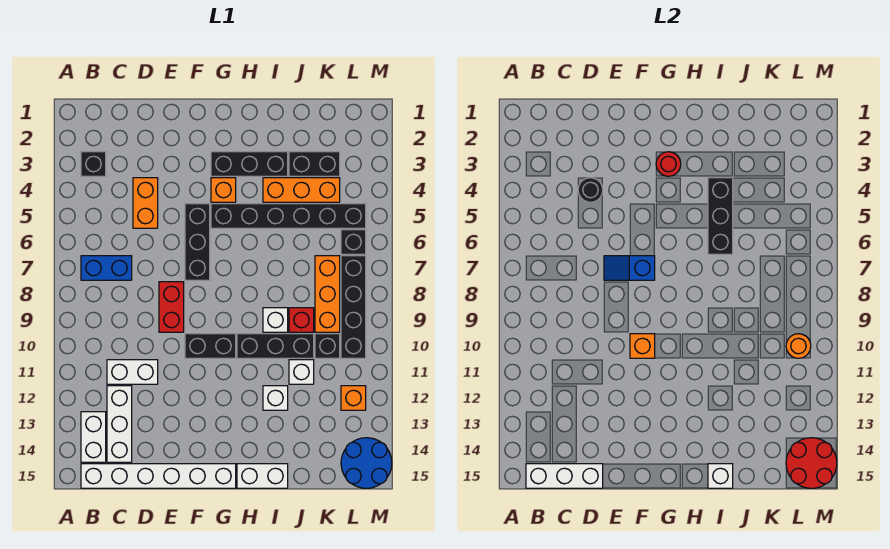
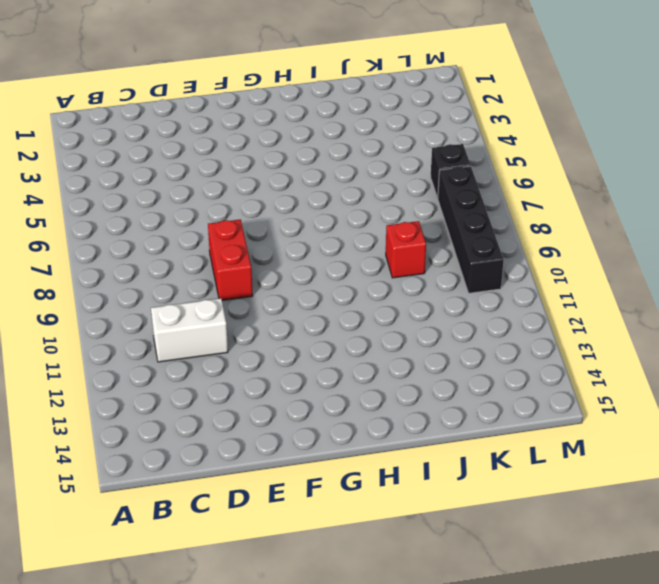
none -> black brick B3 level 1
none -> blue brick B7:C7 level 1
none -> white brick B13:B14 level 1
none -> white brick B15:G15 level 1

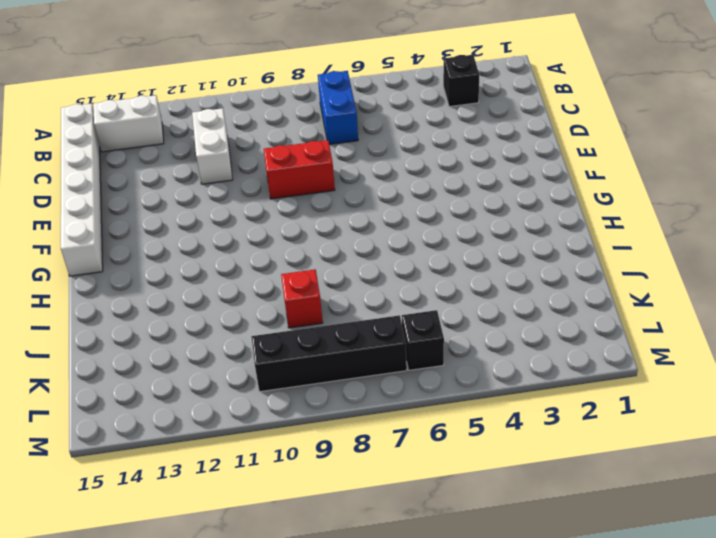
none -> white brick C12:C14 level 1
none -> orange brick D4:D5 level 1
none -> black brick F5:F7 level 1
none -> black brick F10:G10 level 1

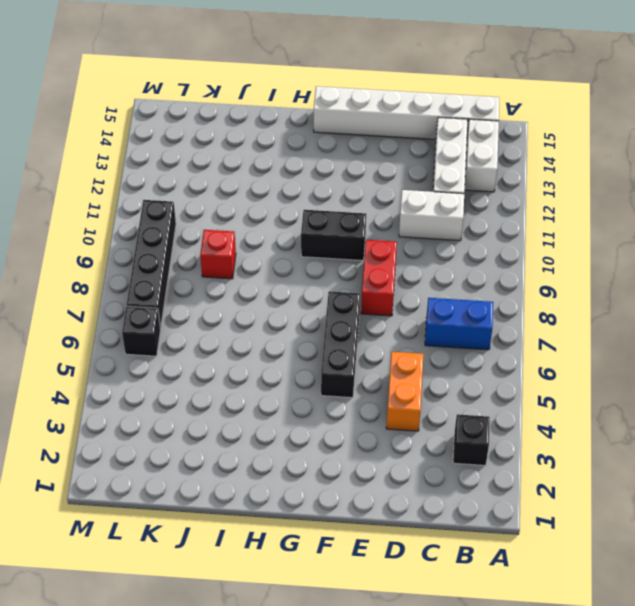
none -> black brick G3:I3 level 1
none -> orange brick G4 level 1
none -> black brick G5:L5 level 1
none -> black brick H10:J10 level 1

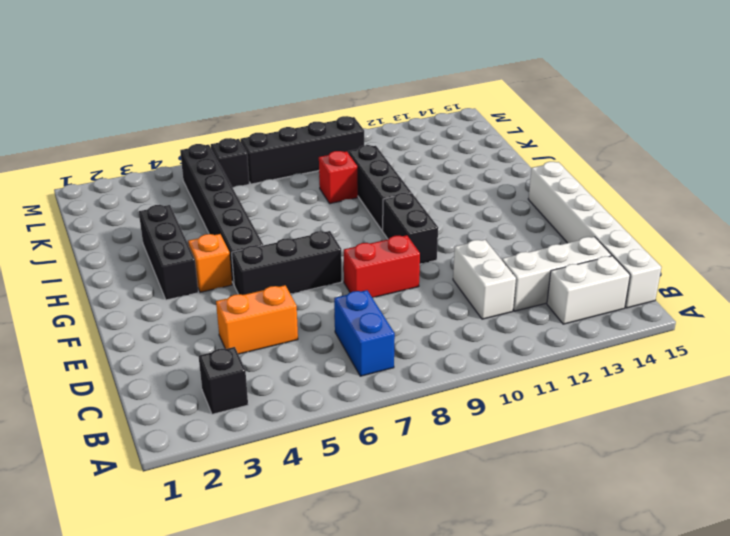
none -> white brick H15:I15 level 1
none -> orange brick I4:K4 level 1
none -> white brick I9 level 1
none -> white brick I12 level 1

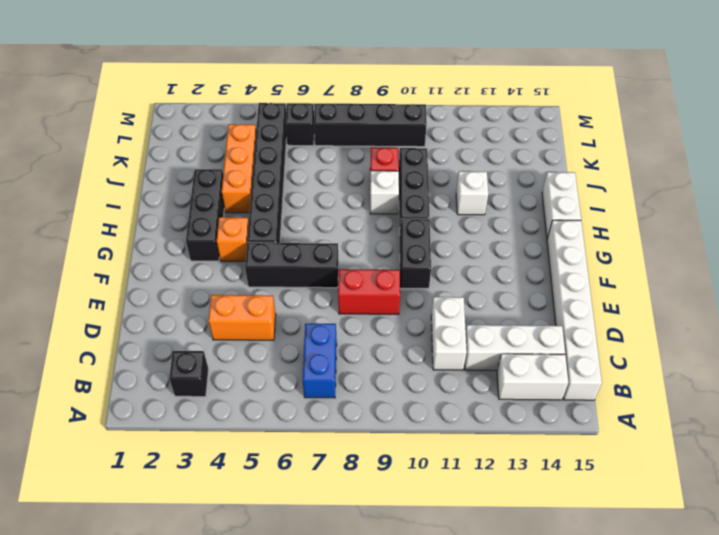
none -> black brick J3:K3 level 1
none -> white brick J11 level 1
none -> orange brick K7:K9 level 1
none -> black brick K10 level 1

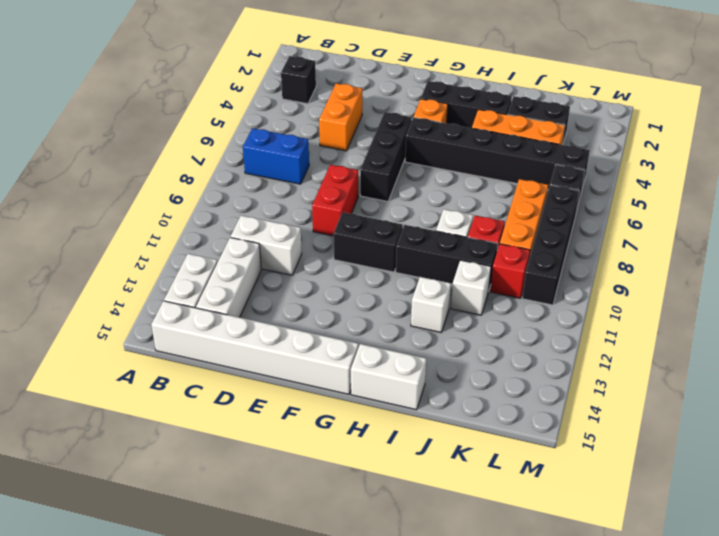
red brick K10 level 1 -> black brick K10 level 1
none -> orange brick L12 level 1
none -> blue round brick L14:M15 level 1
none -> white brick B15:D15 level 2
none -> black round brick D4 level 2

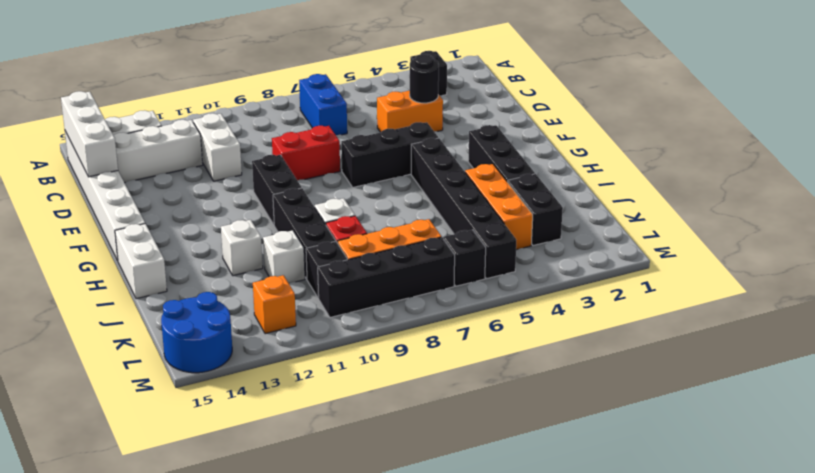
none -> orange brick G4 level 1
none -> blue slope E7:F7 level 2 top F
none -> orange brick F10 level 2
none -> red round brick G3 level 2

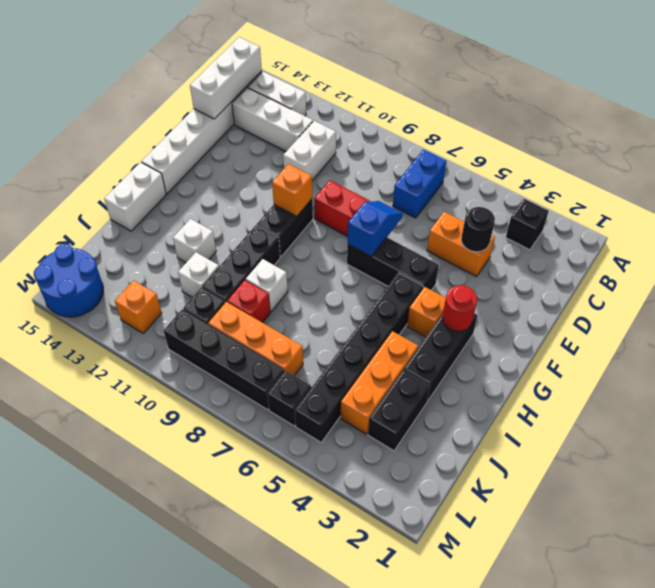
none -> black brick I4:I6 level 2
none -> white brick I15 level 2
none -> orange round brick L10 level 2
none -> red round brick L14:M15 level 2

